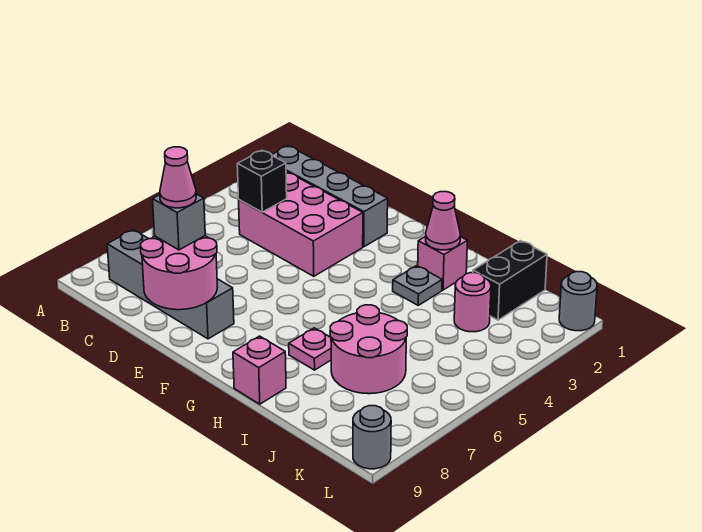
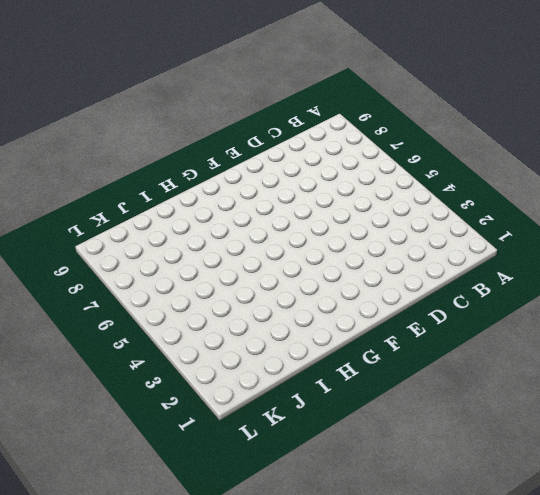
none -> grey brick B2:E2 level 1
none -> grey brick B8:E8 level 1
none -> pink brick C3:E4 level 1

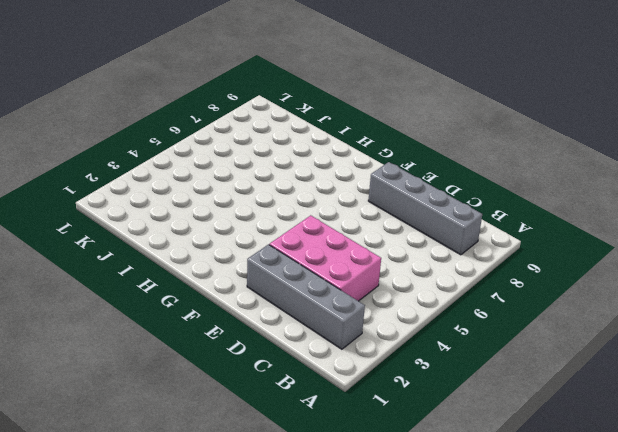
none -> pink brick H2 level 1
none -> grey plate H3 level 1
none -> pink plate H7 level 1

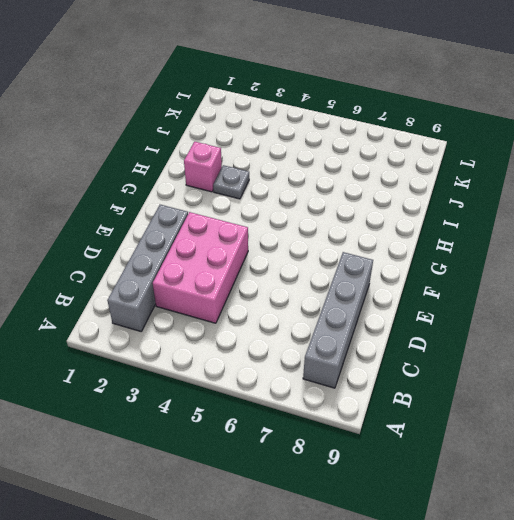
none -> pink plate H7 level 1
none -> pink brick H9 level 1
none -> pink round brick I6:J7 level 1

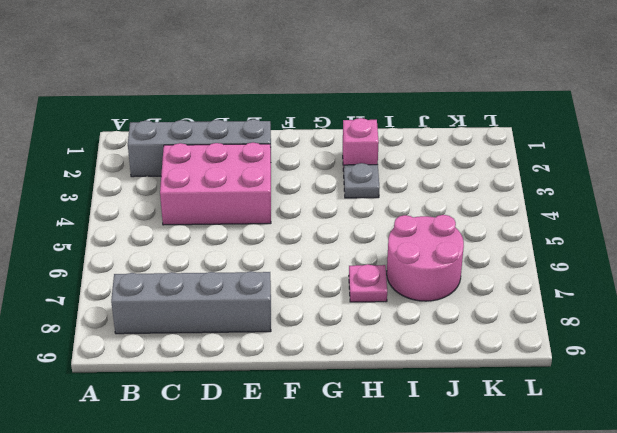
none -> pink brick H9 level 1
none -> black brick J1:J2 level 1
none -> pink round brick J3 level 1

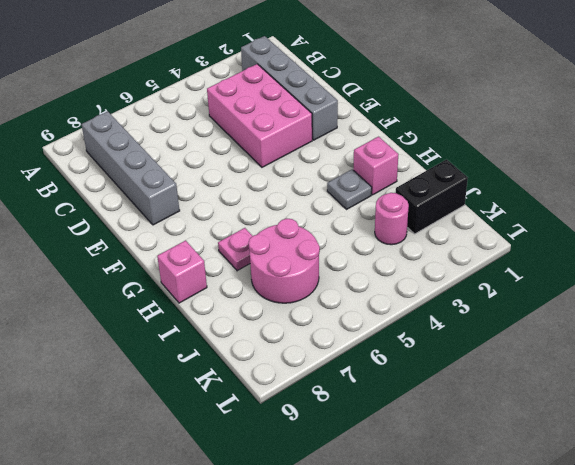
none -> grey round brick L1 level 1
none -> grey round brick L9 level 1
none -> black brick C4 level 2

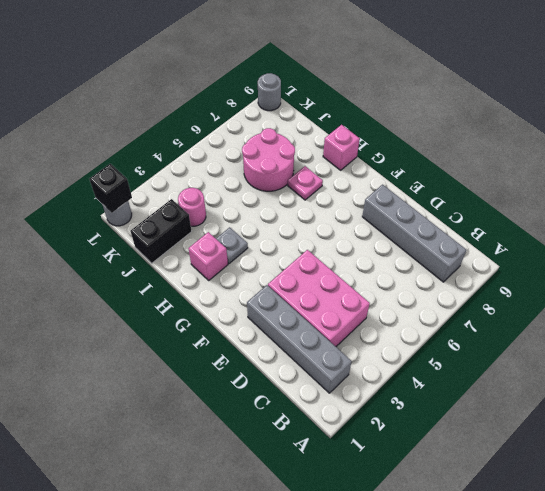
black brick L1 level 2 -> black brick C4 level 2
none -> pink round brick D8:E9 level 2
none -> pink cone H2 level 2
none -> grey brick D8 level 3

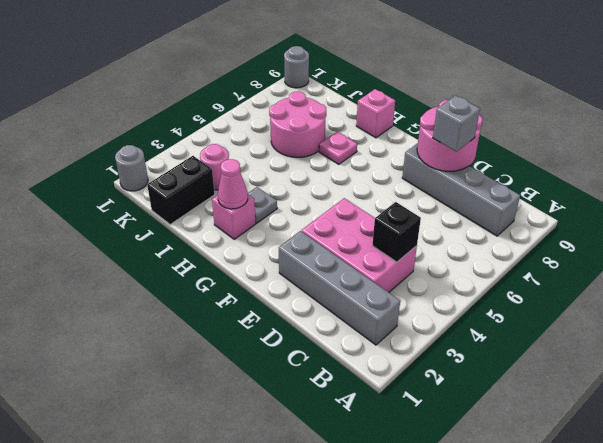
none -> pink cone D8 level 4

